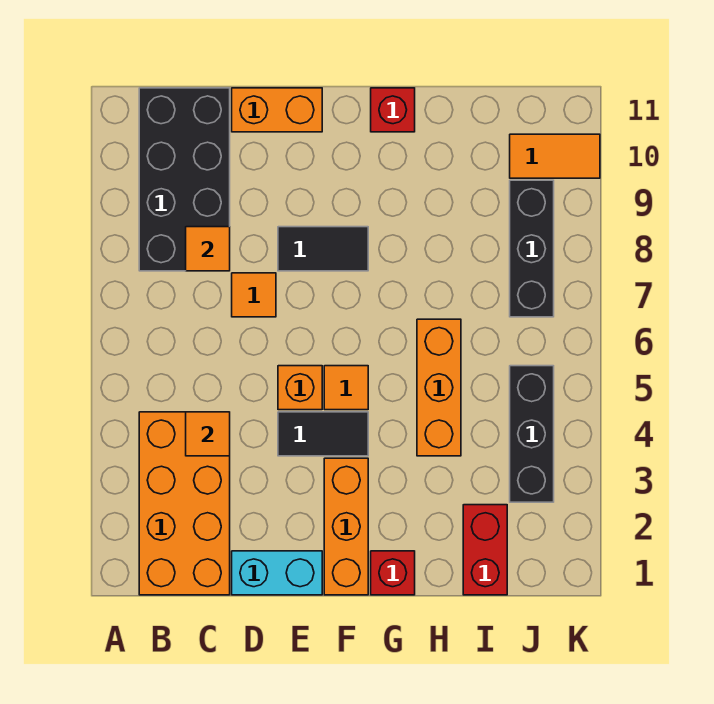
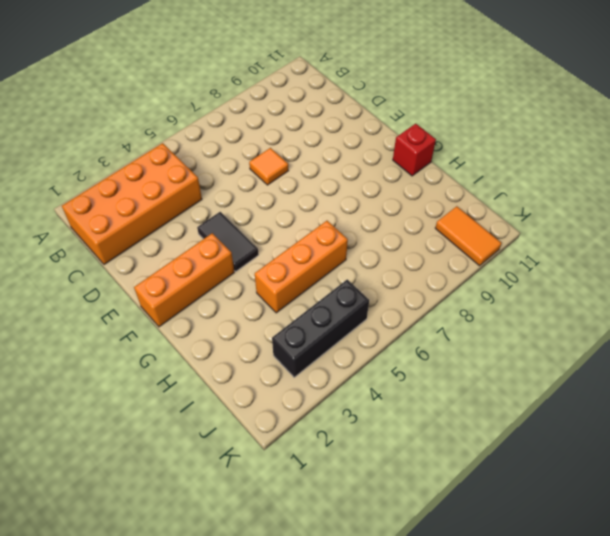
none -> black brick B8:C11 level 1
none -> cyan brick D1:E1 level 1
none -> orange brick D11:E11 level 1

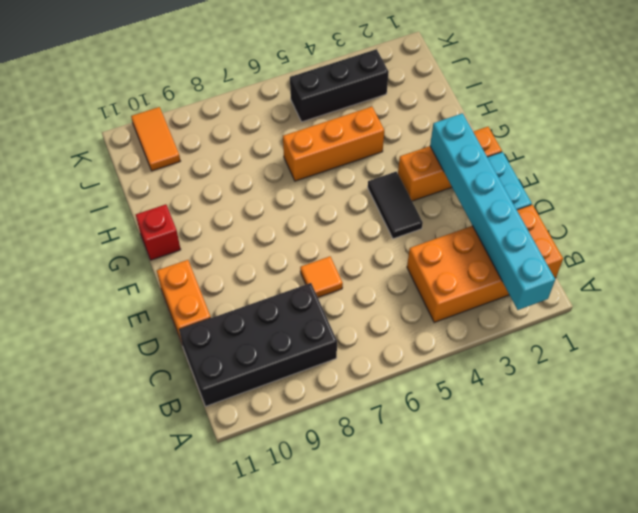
cyan brick A2:F2 level 2 -> none
none -> orange brick E5 level 1
none -> black tile E8:F8 level 1
none -> orange tile F5 level 1

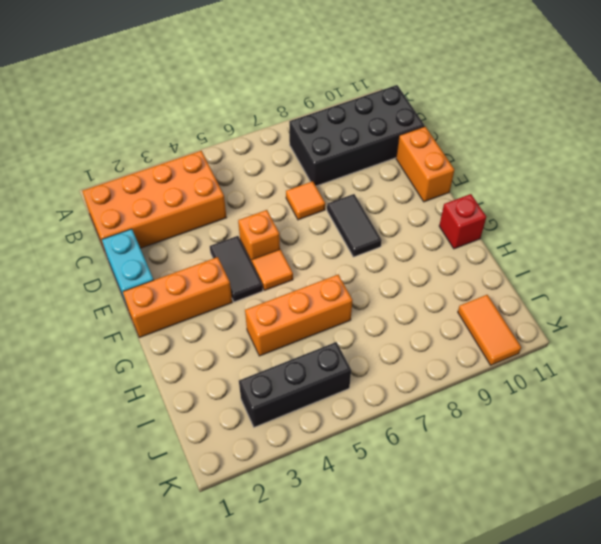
none -> red brick G1 level 1
none -> red brick I1:I2 level 1
none -> black brick J7:J9 level 1

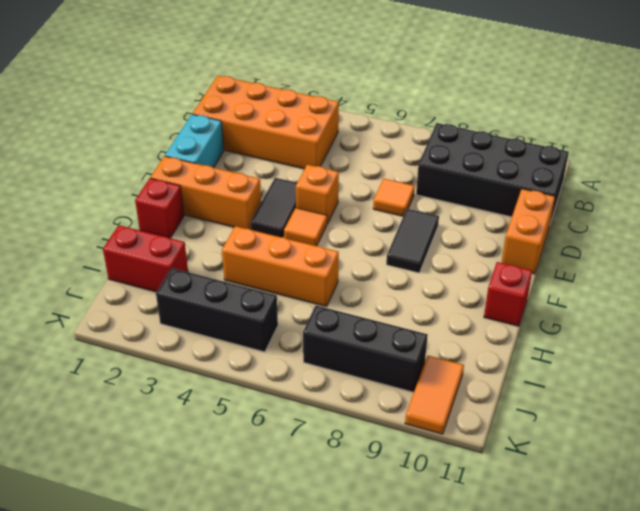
none -> orange tile C4 level 2
none -> orange tile C8 level 2

